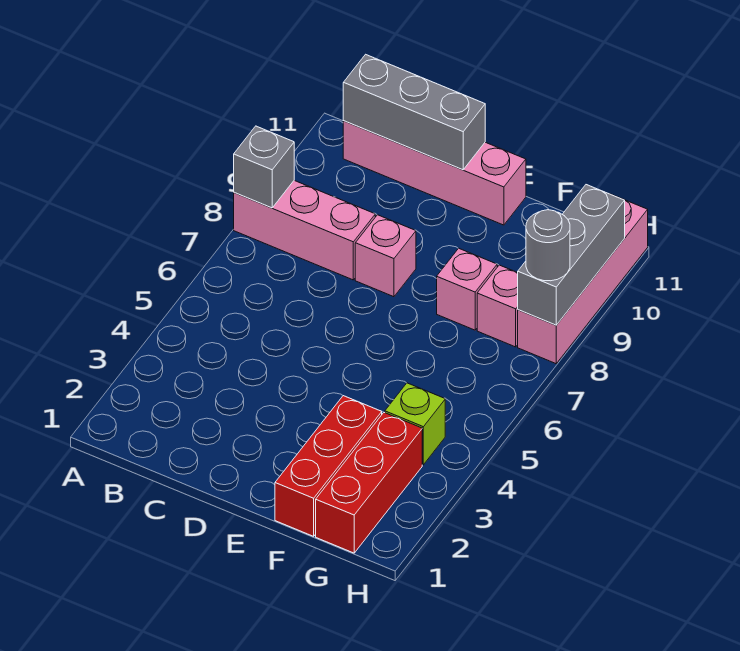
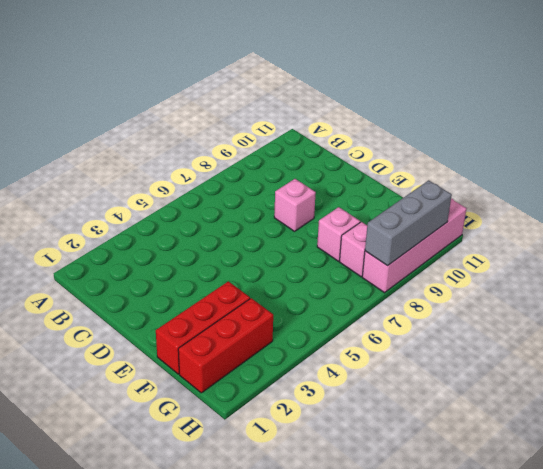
none -> pink brick A8:C8 level 1
none -> pink brick B11:E11 level 1
none -> lime brick G4 level 1

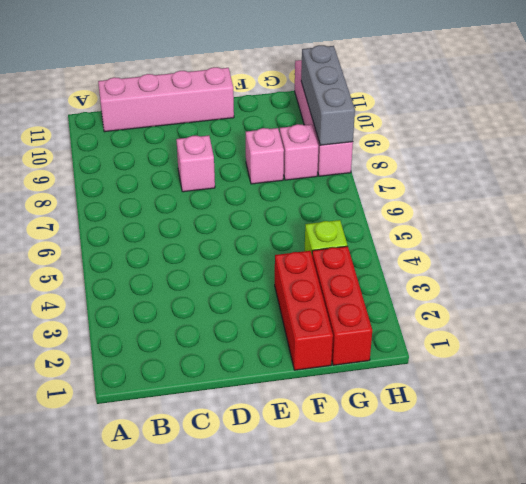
none -> pink brick A8:C8 level 1
none -> grey brick A8 level 2
none -> grey brick B11:D11 level 2

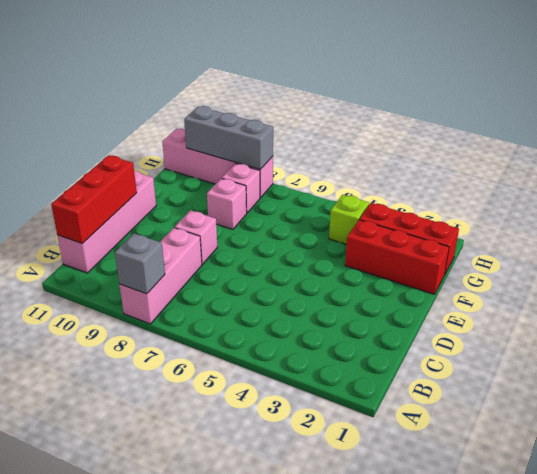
red brick B11:D11 level 2 -> grey brick B11:D11 level 2
none -> grey round brick H8 level 3

